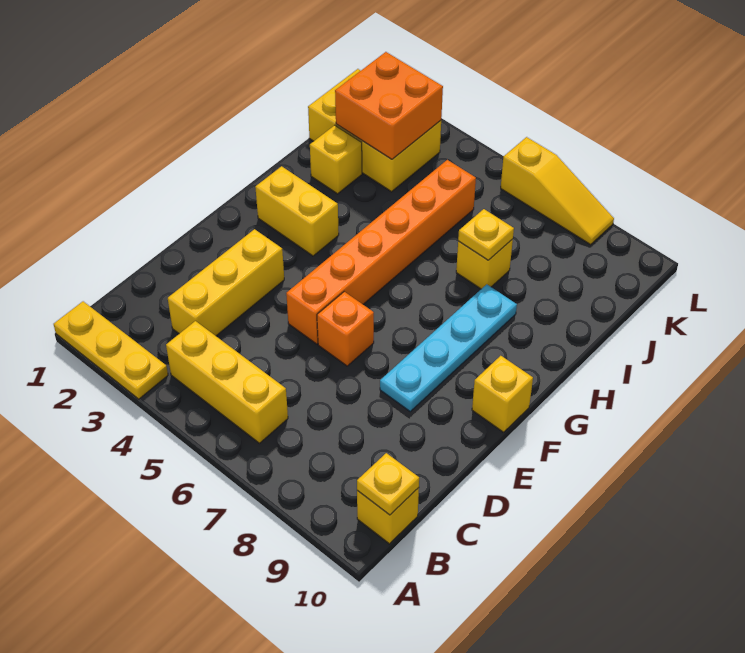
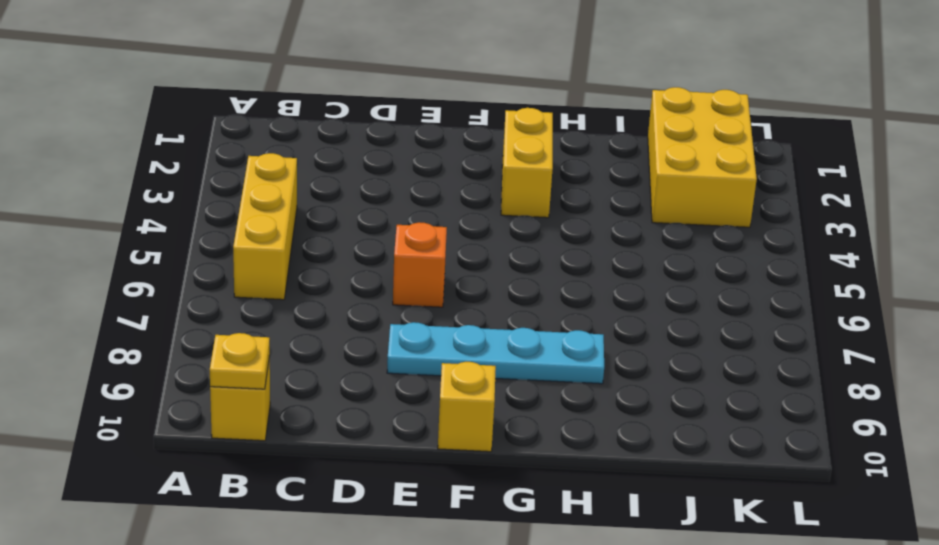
none -> yellow plate A1:A3 level 1
none -> yellow brick C3:E3 level 1
none -> orange brick E5:J5 level 1

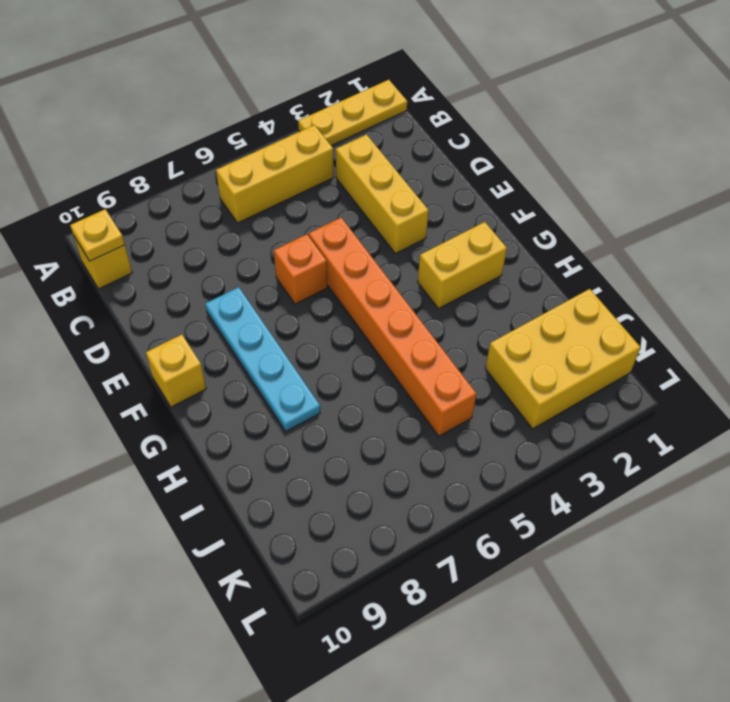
none -> yellow brick I2 level 1
none -> yellow brick I7 level 1
none -> yellow slope L6:L8 level 1 top 6

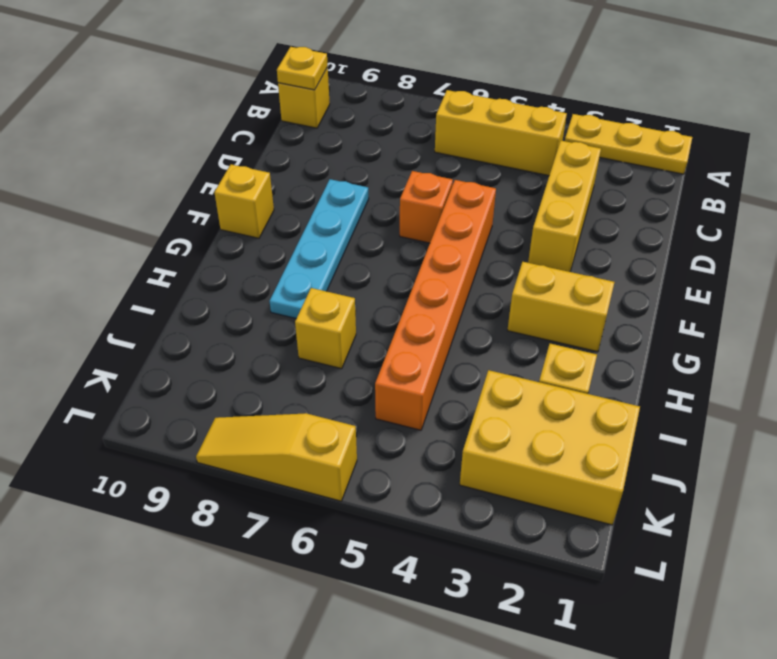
none -> yellow plate I7 level 2
none -> orange brick J2:K3 level 2

